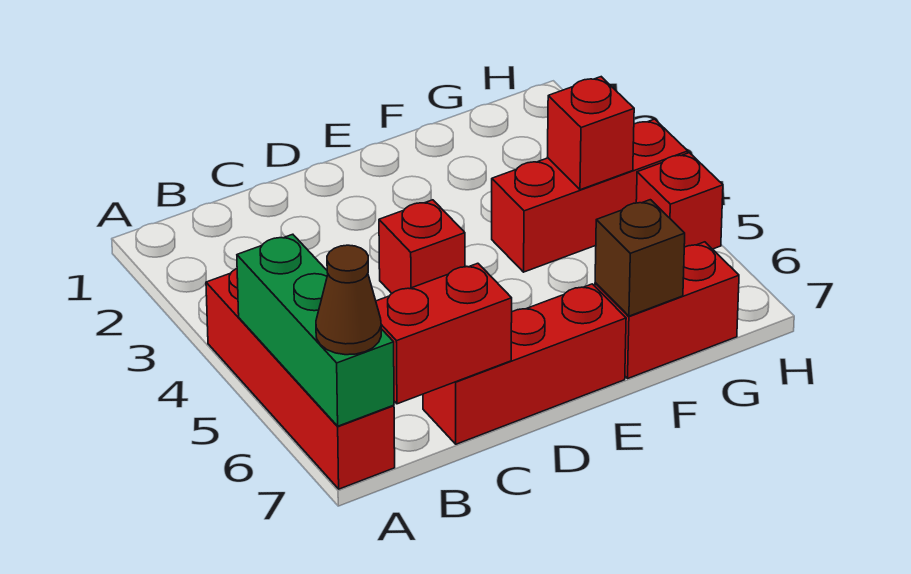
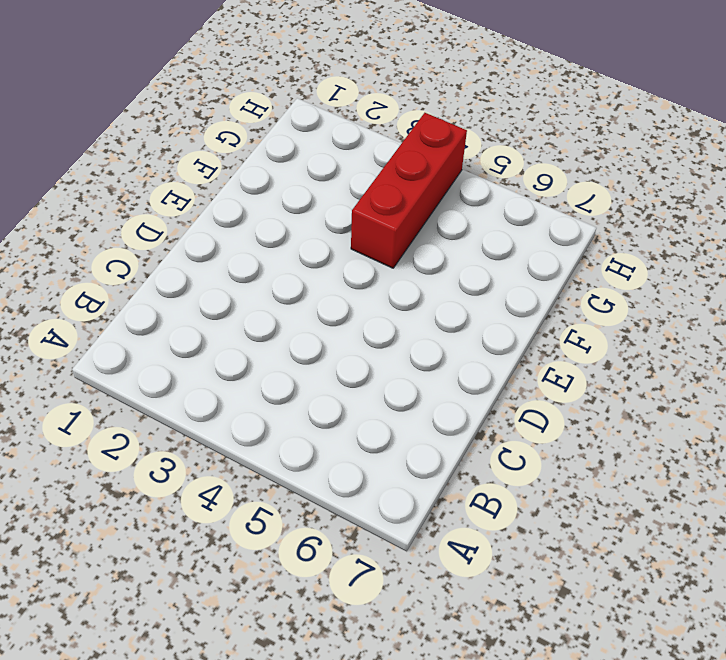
none -> red brick A4:A7 level 1
none -> red brick C7:E7 level 1

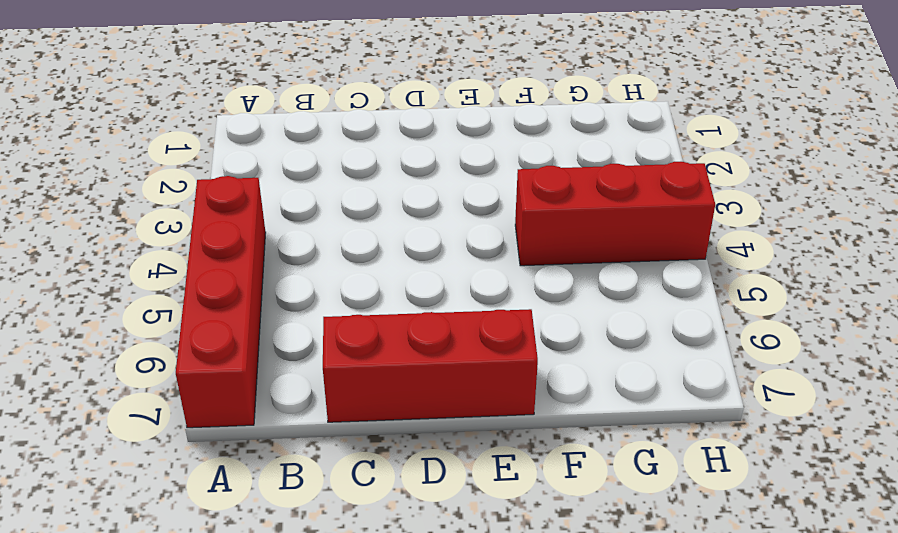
none -> red brick D4 level 1
none -> red brick F7:G7 level 1

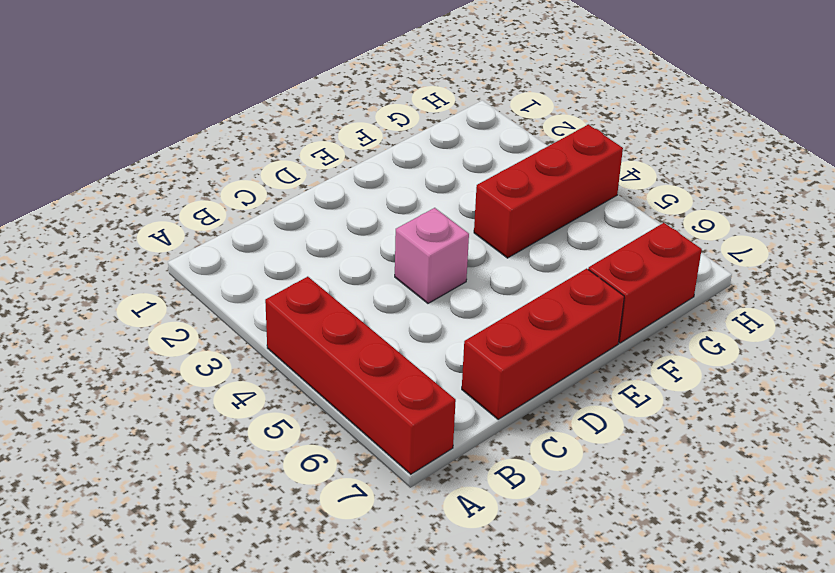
pink brick D4 level 1 -> red brick D4 level 1
none -> red brick H5 level 1
none -> green brick A5:A7 level 2

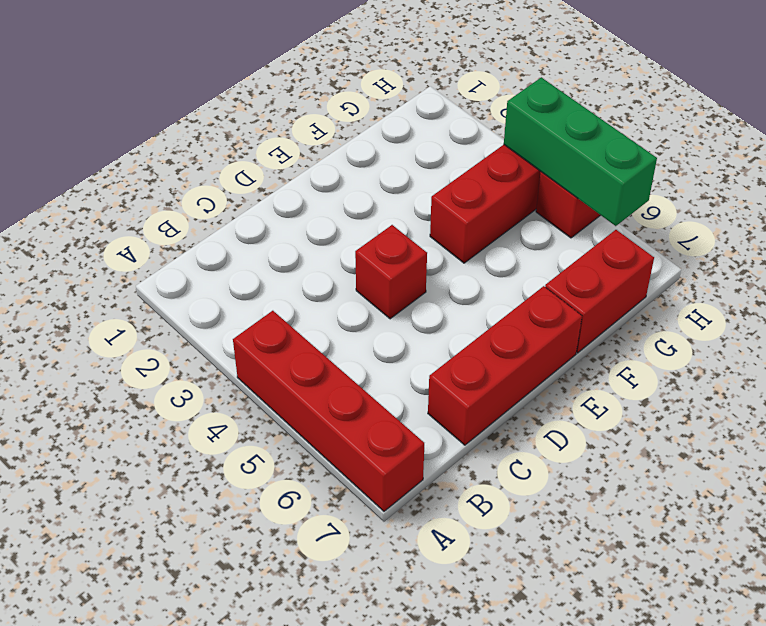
green brick H4:H6 level 2 -> green brick A5:A7 level 2
none -> red brick B7:C7 level 2
none -> brown brick F7 level 2

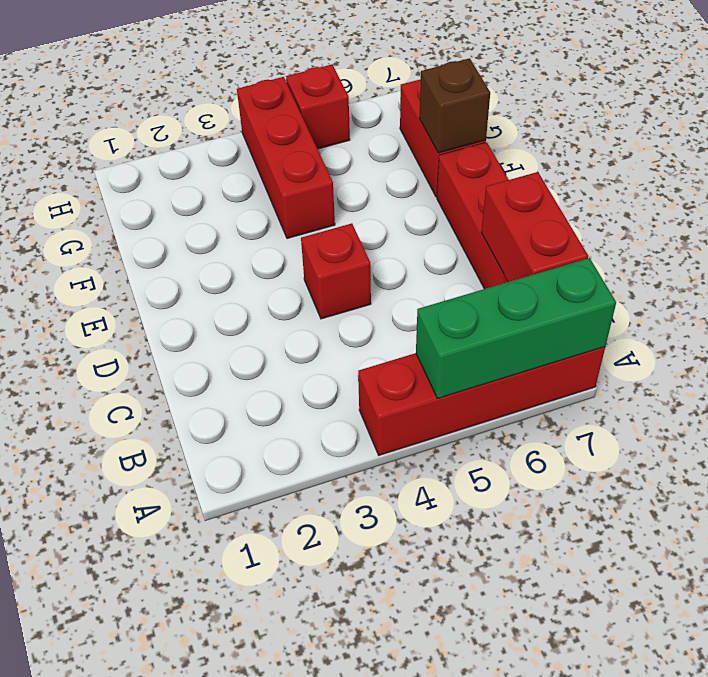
none -> red brick G4 level 2
none -> brown cone A7 level 3

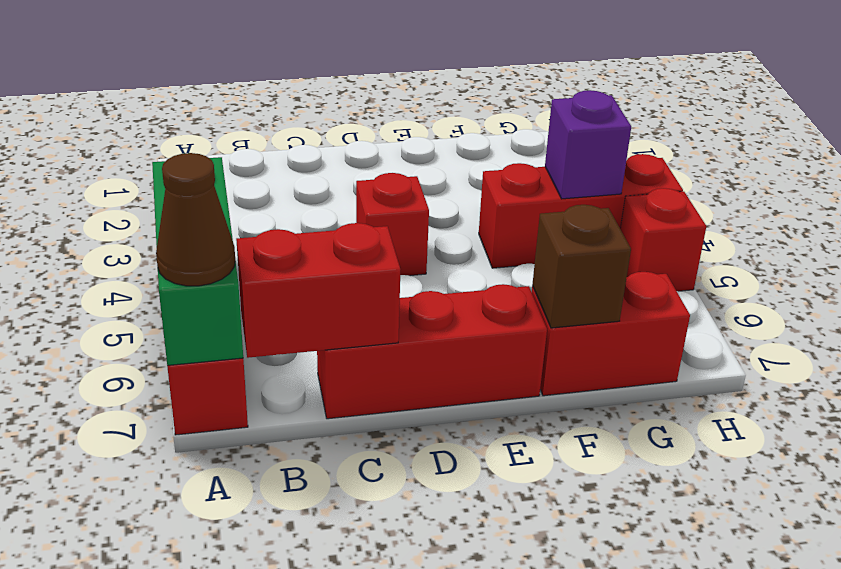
purple brick G4 level 2 -> red brick G4 level 2

